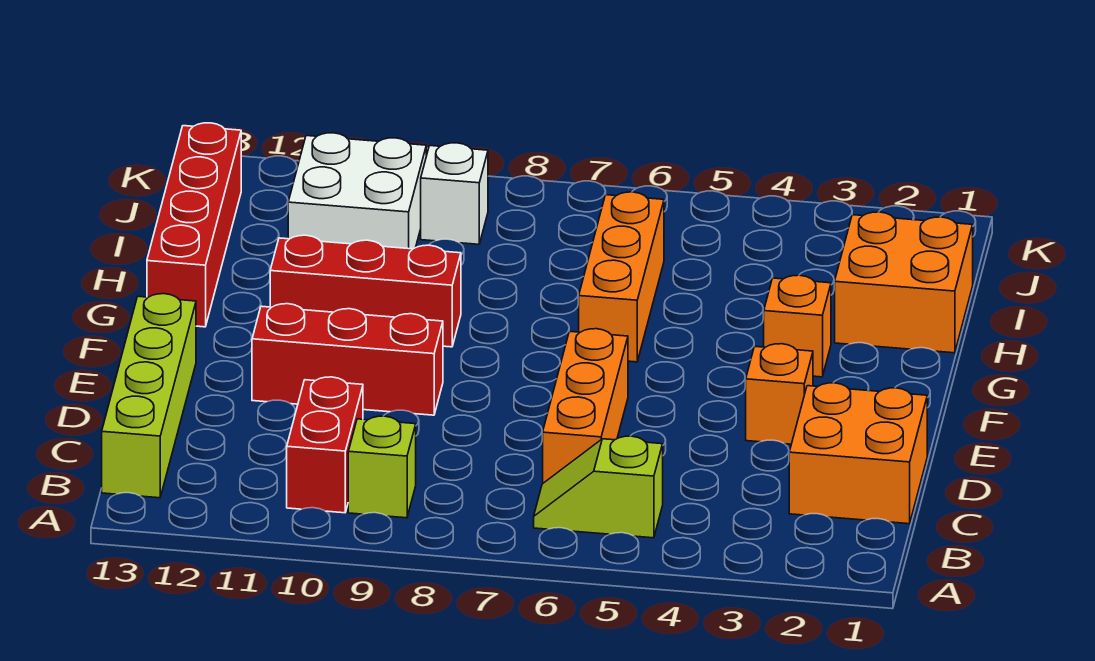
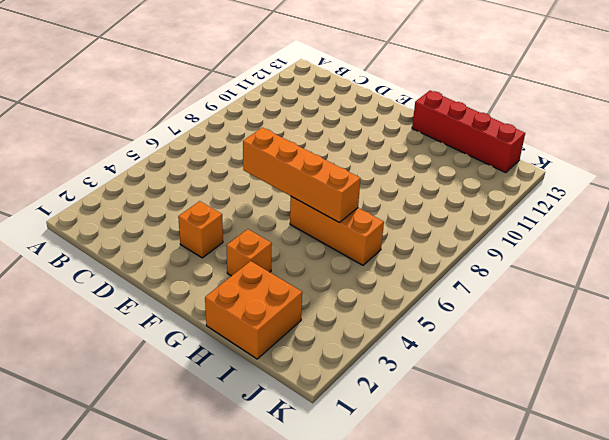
orange brick E6:H6 level 2 -> none
none -> lime slope B5:B6 level 1 top 5
none -> lime brick B9 level 1
none -> red brick B10:C10 level 1

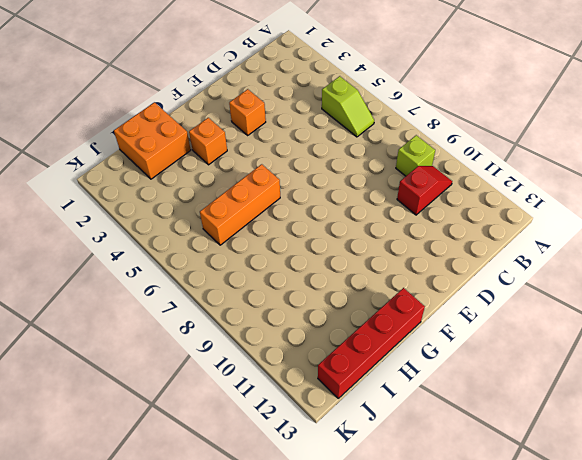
red slope B10:C10 level 1 top C -> red brick B10:C10 level 1
none -> lime brick B13:E13 level 1
none -> orange brick C1:D2 level 1
none -> orange brick C6:E6 level 1

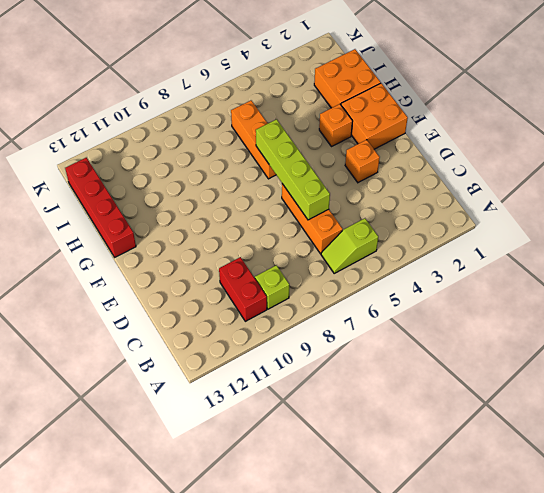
lime brick D6:G6 level 2 -> lime brick B13:E13 level 1
orange brick F1:G2 level 1 -> orange brick C1:D2 level 1
none -> red brick E9:E11 level 1
none -> red brick G9:G11 level 1
none -> white brick I10:J11 level 1

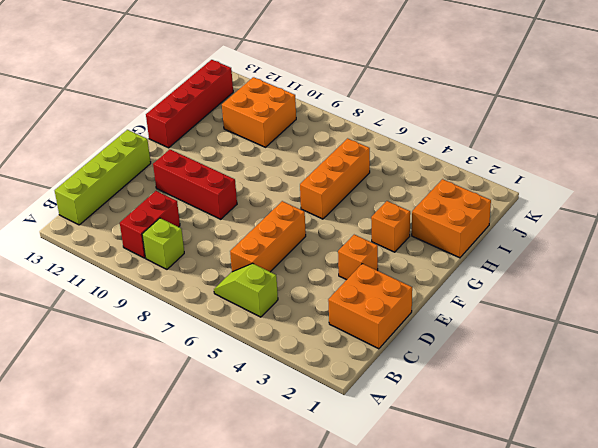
orange brick I10:J11 level 1 -> white brick I10:J11 level 1
none -> red brick G9:G11 level 1
none -> white brick J9 level 1

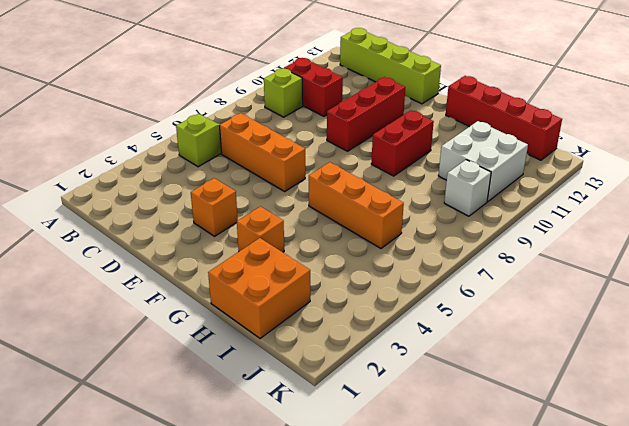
red brick G9:G10 level 1 -> red brick G9:G11 level 1
none -> orange brick C1:D2 level 1

